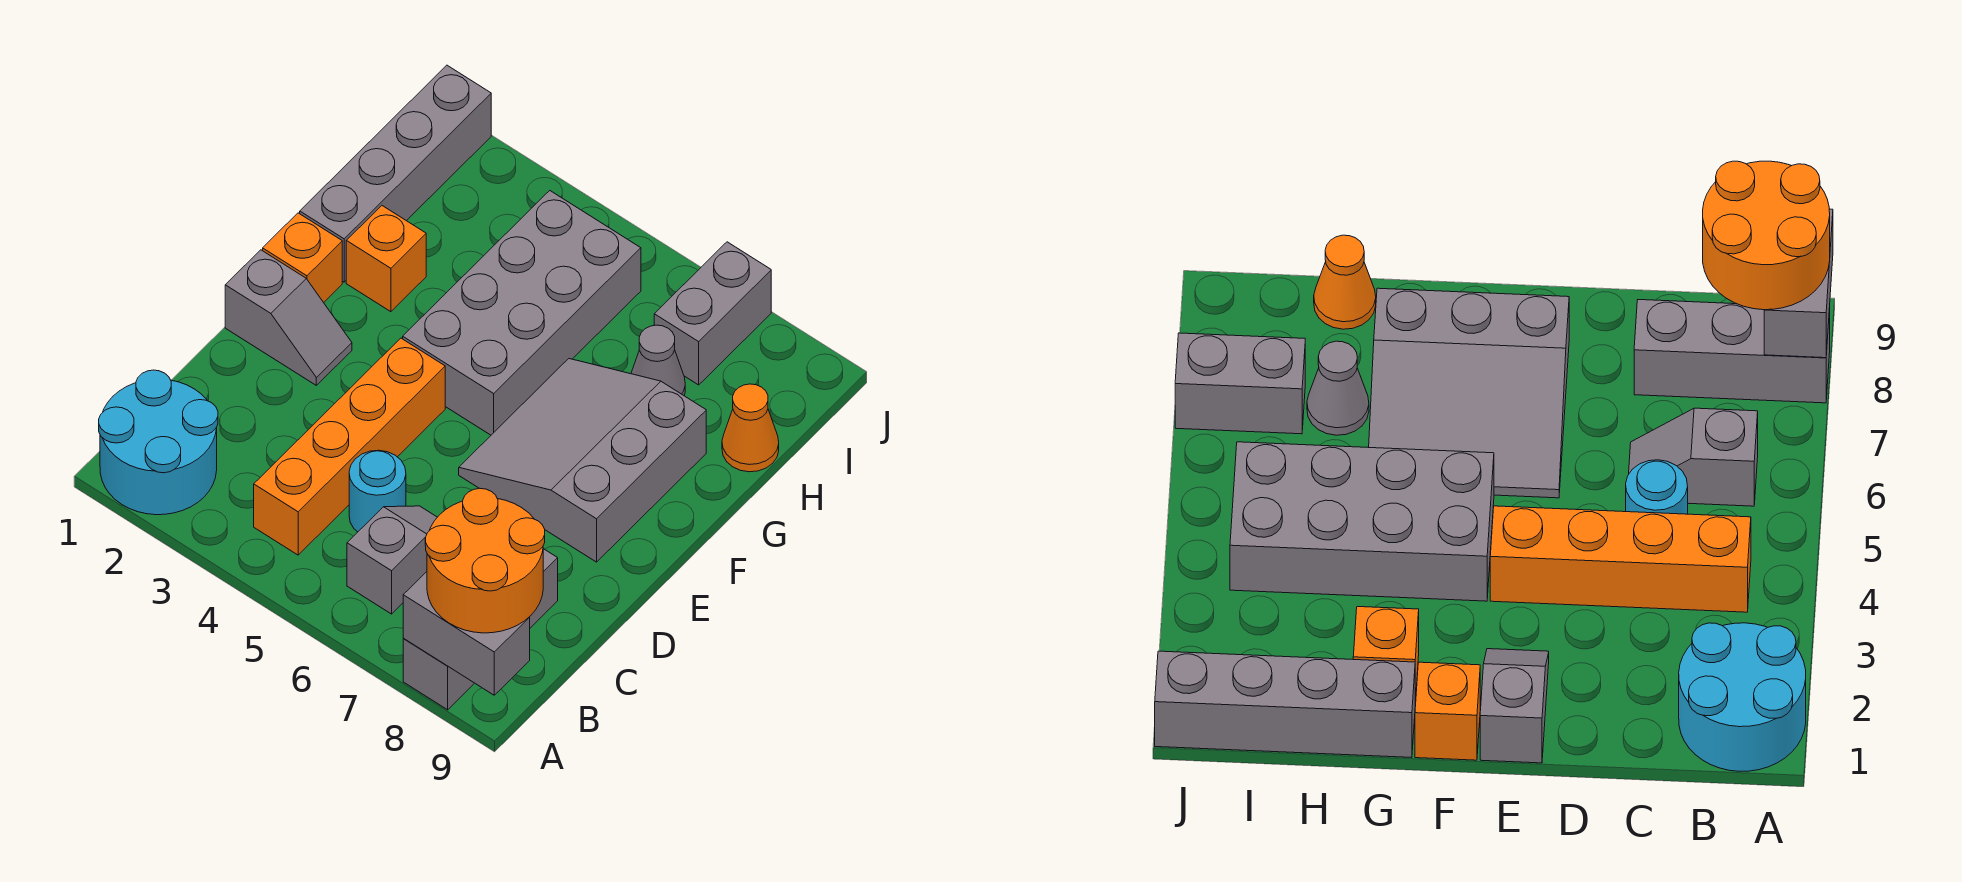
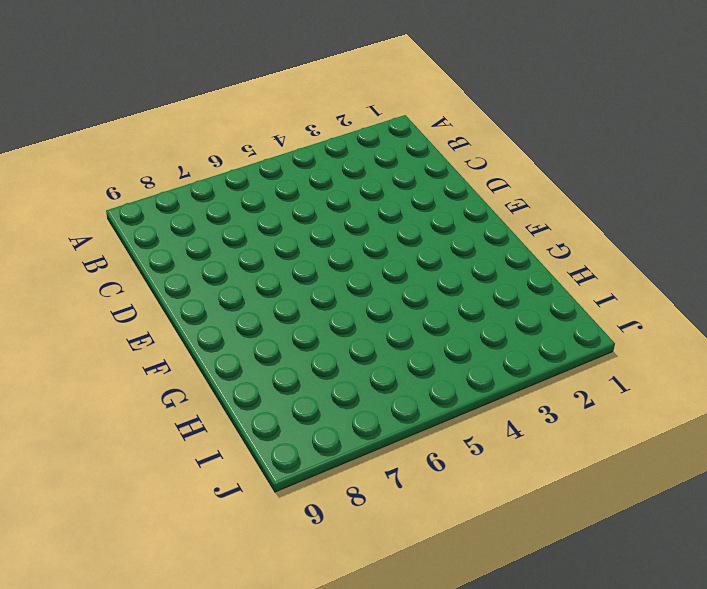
none -> cyan round brick A1:B2 level 1
none -> grey brick A8:C8 level 1
none -> orange brick B4:E4 level 1

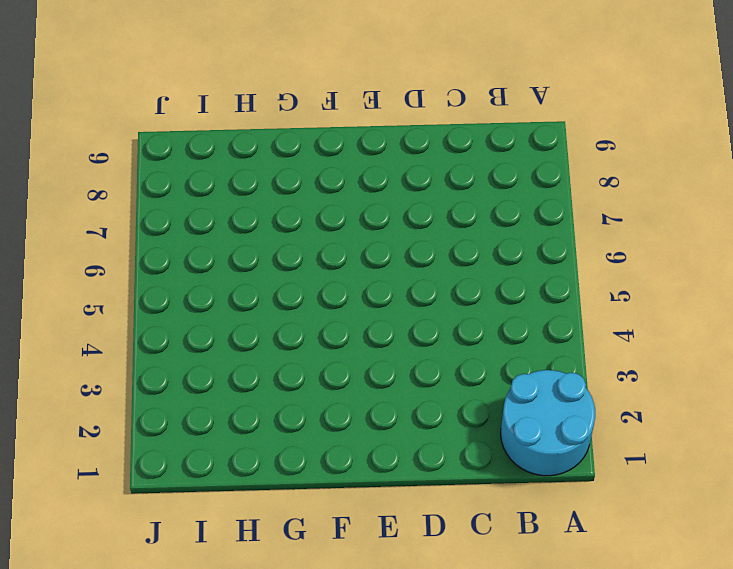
none -> grey brick A8:C8 level 1
none -> orange brick B4:E4 level 1
none -> grey slope B6:C6 level 1 top B

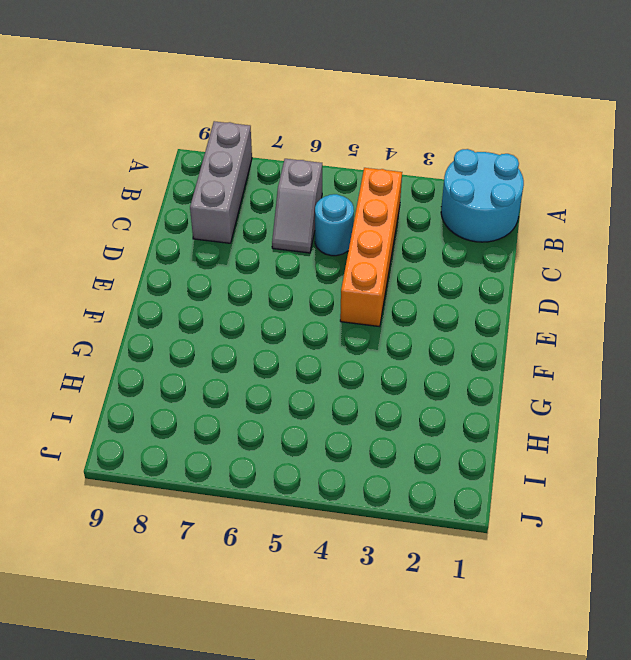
none -> grey slope E1:E2 level 1 top 1
none -> grey slope E6:G8 level 1 top 8
none -> orange brick F1 level 1

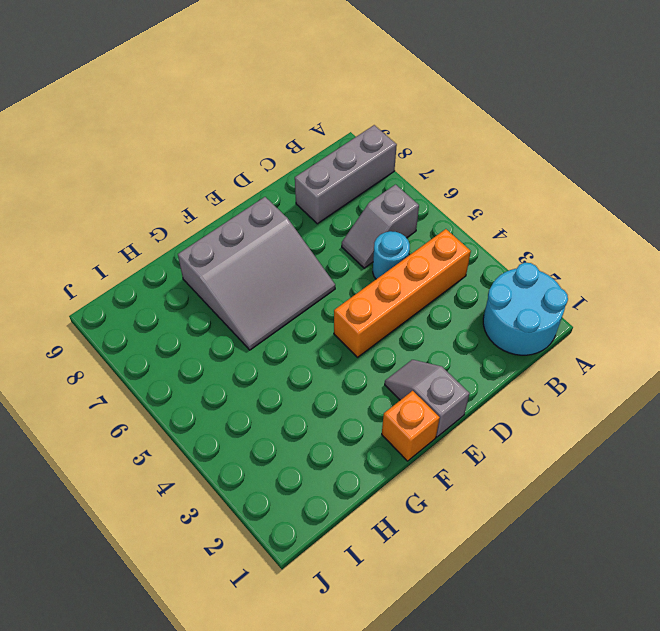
none -> grey brick F4:I5 level 1
none -> grey brick G1:J1 level 1
none -> orange brick G2 level 1

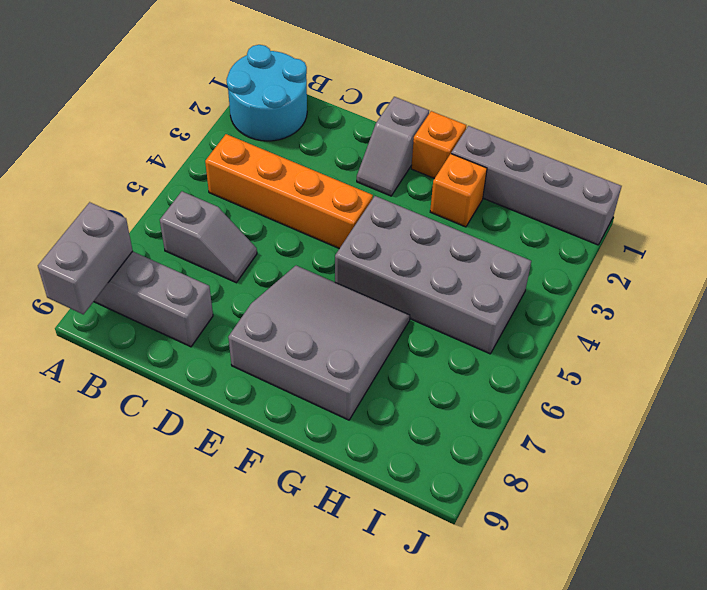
none -> cyan round brick C5 level 1
none -> grey cone H7 level 1
none -> orange cone H9 level 1

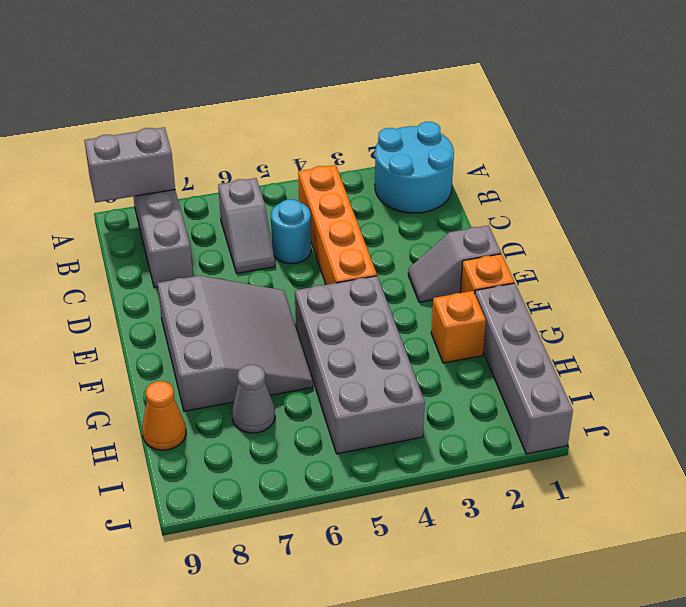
none -> grey brick I7:J7 level 1
none -> orange round brick A8:B9 level 3

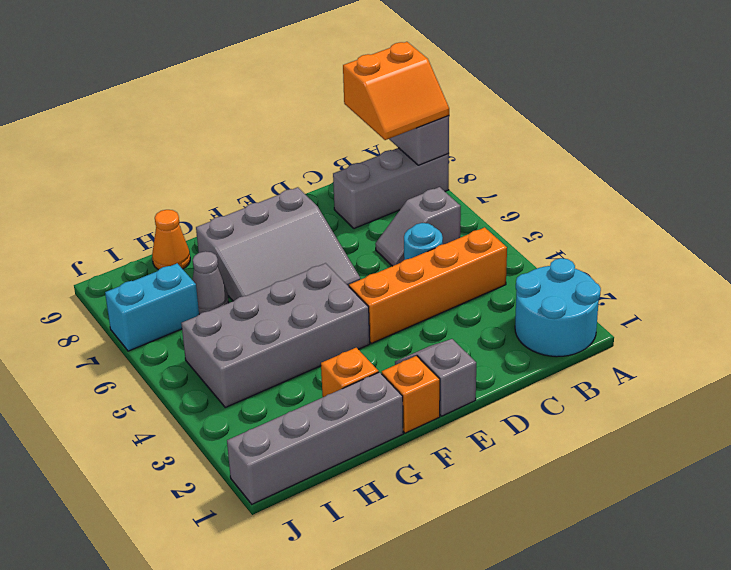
orange slope A8:B9 level 3 top 9 -> orange round brick A8:B9 level 3
cyan brick I7:J7 level 1 -> grey brick I7:J7 level 1

